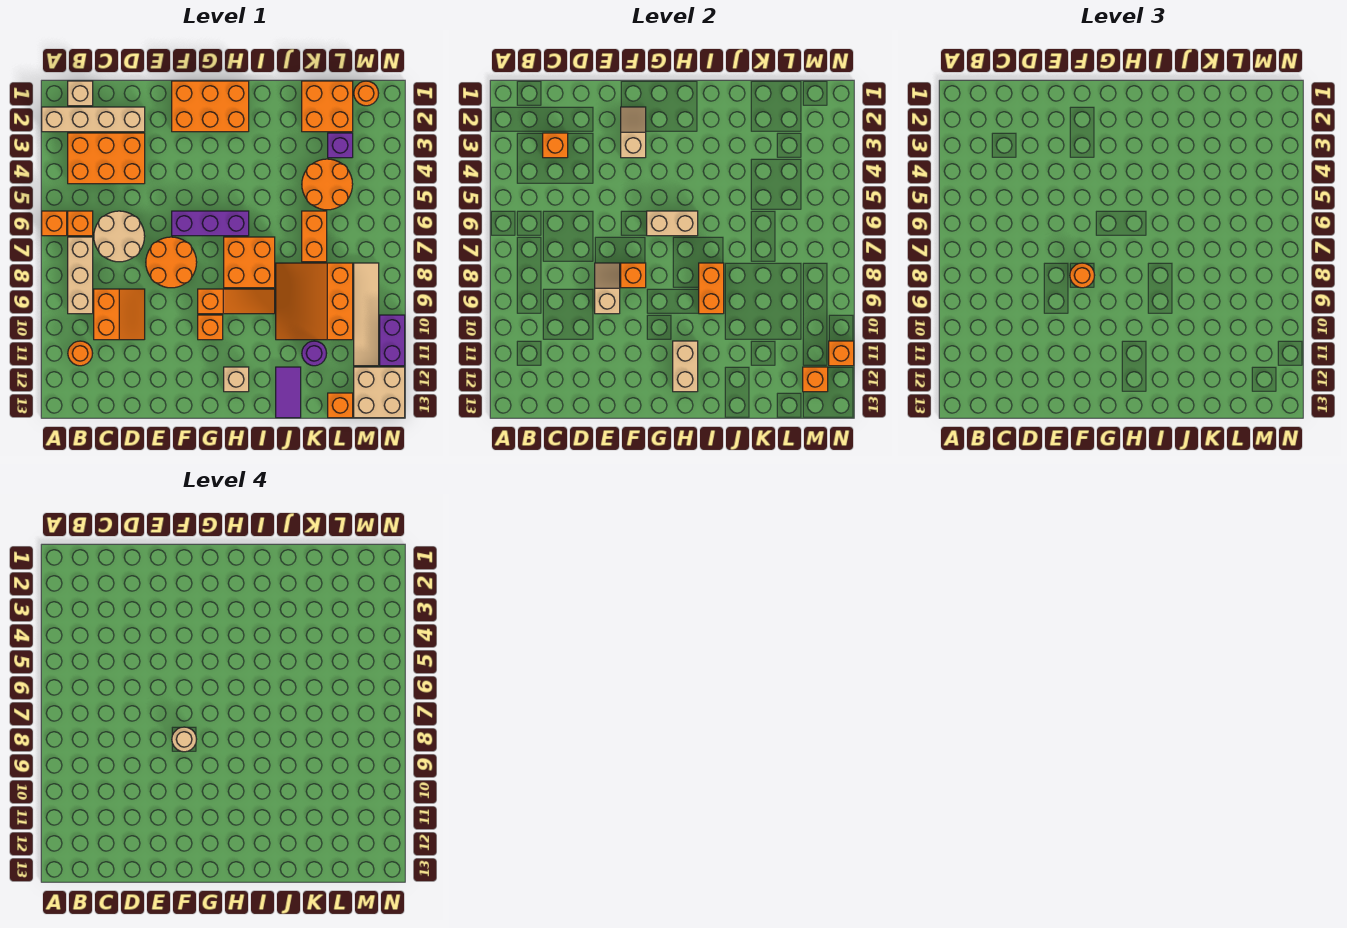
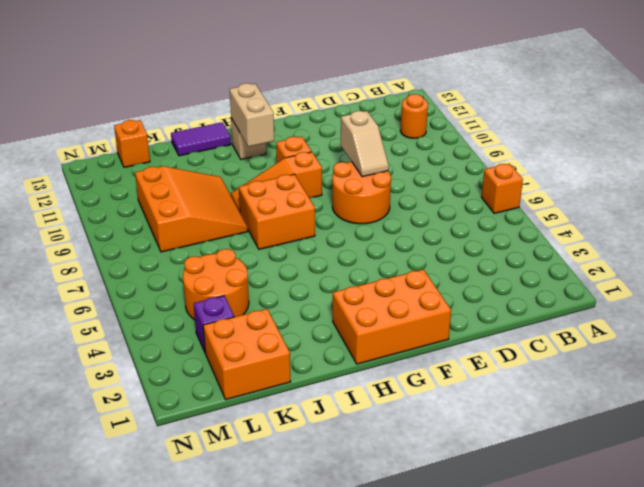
purple tile I13:J13 level 1 -> purple tile J12:J13 level 1
none -> tan brick A2:D2 level 1
none -> tan brick B1 level 1
none -> orange brick B3:D4 level 1
none -> orange brick B6 level 1

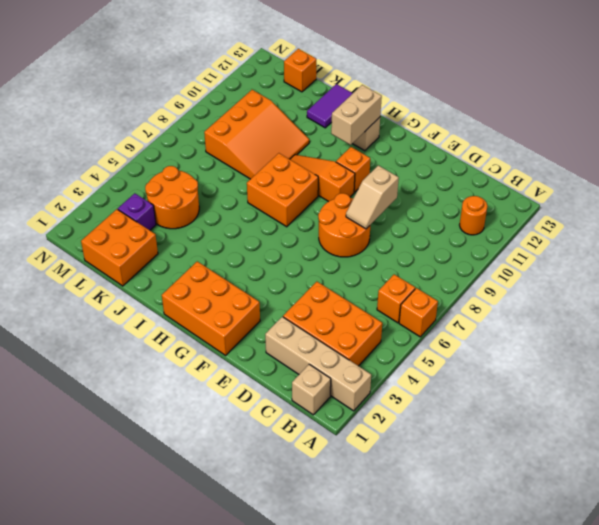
none -> tan brick B7:B9 level 1
none -> tan round brick C6:D7 level 1
none -> orange slope C9:D10 level 1 top C
none -> purple brick F6:H6 level 1

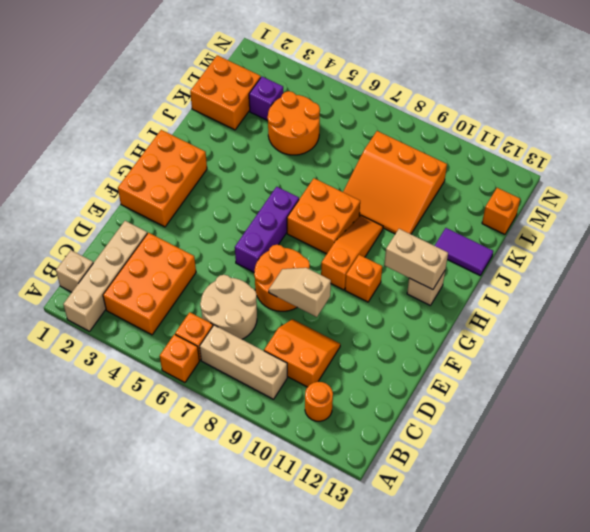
none -> orange brick K6:K7 level 1
none -> purple round brick K11 level 1
none -> orange round brick M1 level 1
none -> tan tile M8:M11 level 1

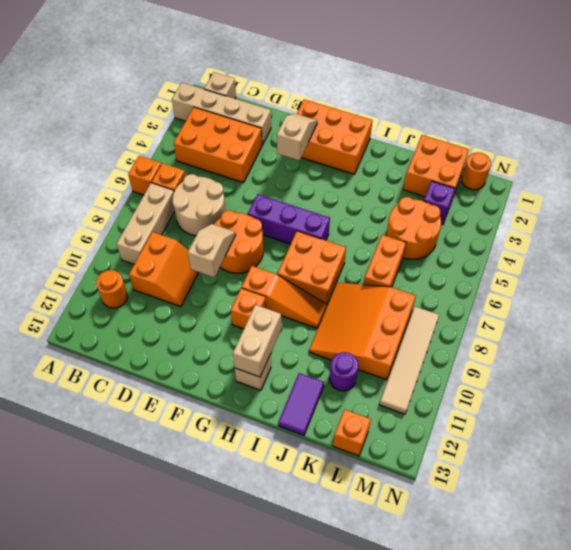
none -> tan brick M12:N13 level 1
none -> purple brick N10:N11 level 1
none -> orange brick C3 level 2
none -> orange brick F8 level 2

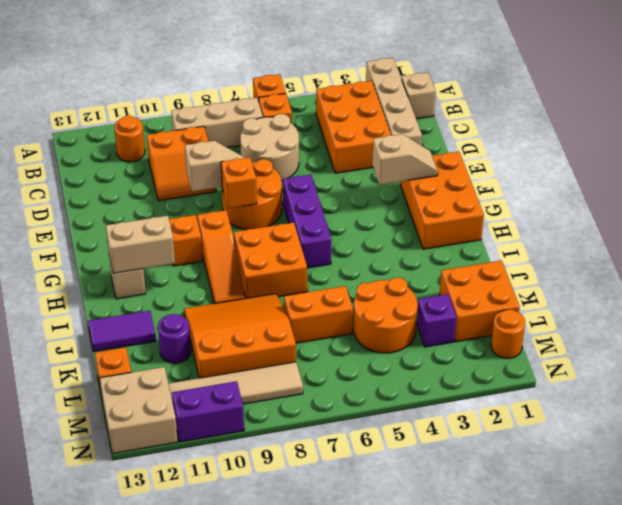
none -> orange brick C3 level 2
none -> tan brick G6:H6 level 2
none -> orange brick I8:I9 level 2
none -> orange brick M12 level 2

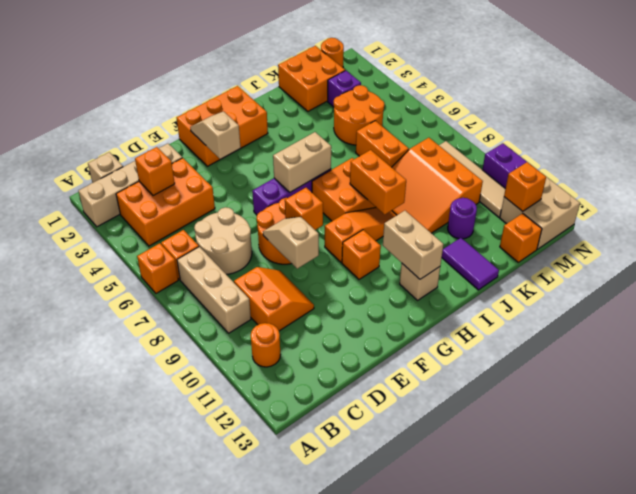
none -> orange brick N11 level 2
none -> orange round brick F8 level 3
none -> tan round brick F8 level 4

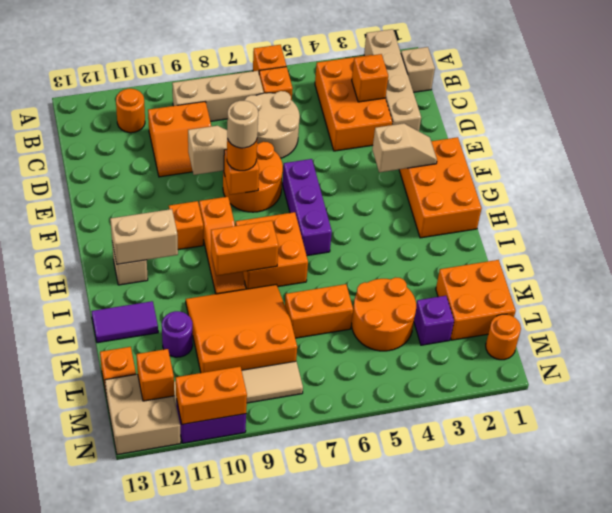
orange brick N10:N11 level 2 -> orange brick N11 level 2
none -> tan brick G6:H6 level 2

